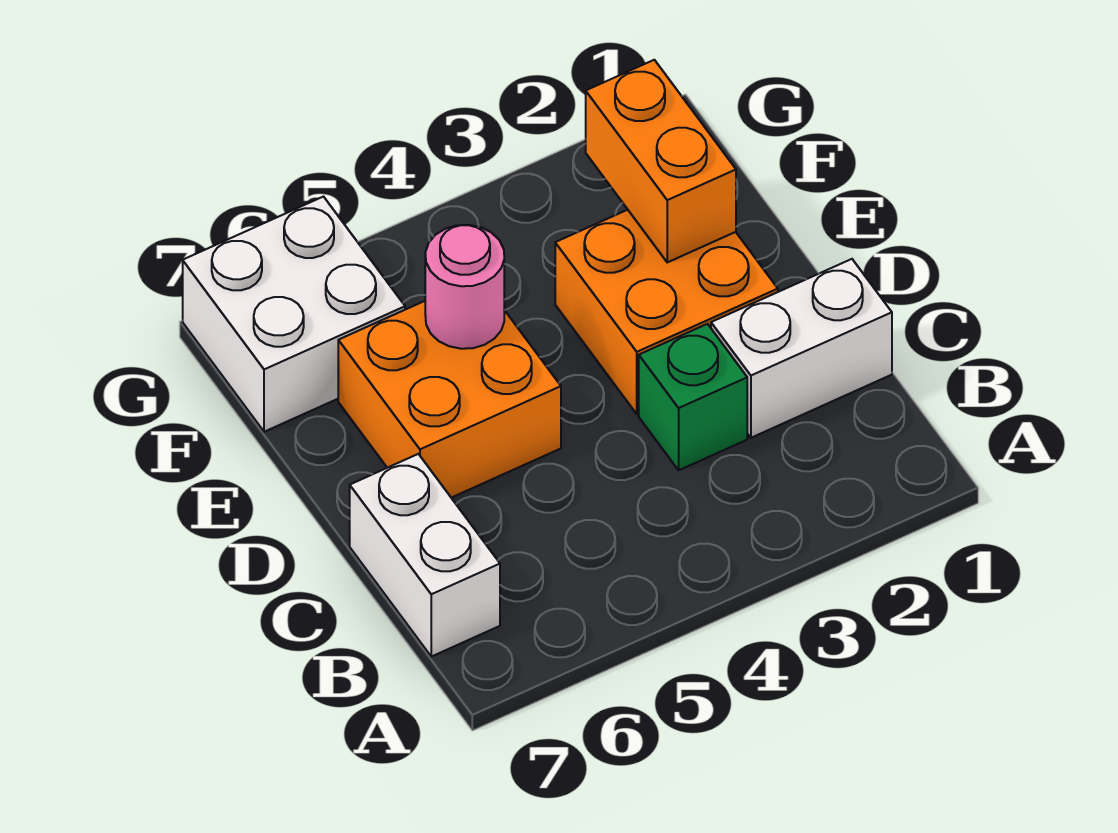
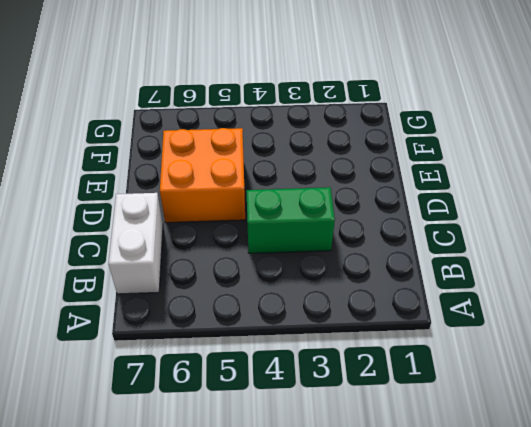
green brick C3:C4 level 1 -> green brick C3 level 1
none -> white brick C1:C2 level 1
none -> orange brick D2:E3 level 1

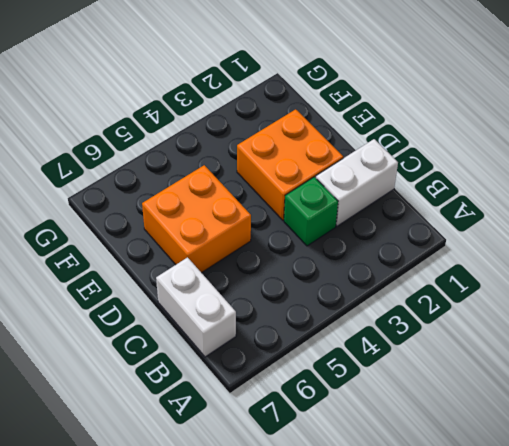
none -> white brick F6:G7 level 1
none -> orange brick E2:F2 level 2

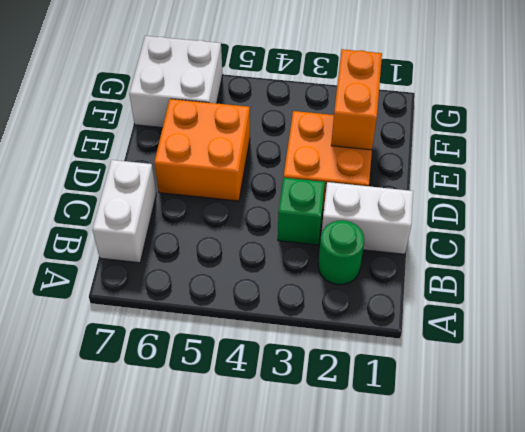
green round brick B2 level 1 -> none
none -> pink round brick E5 level 2

